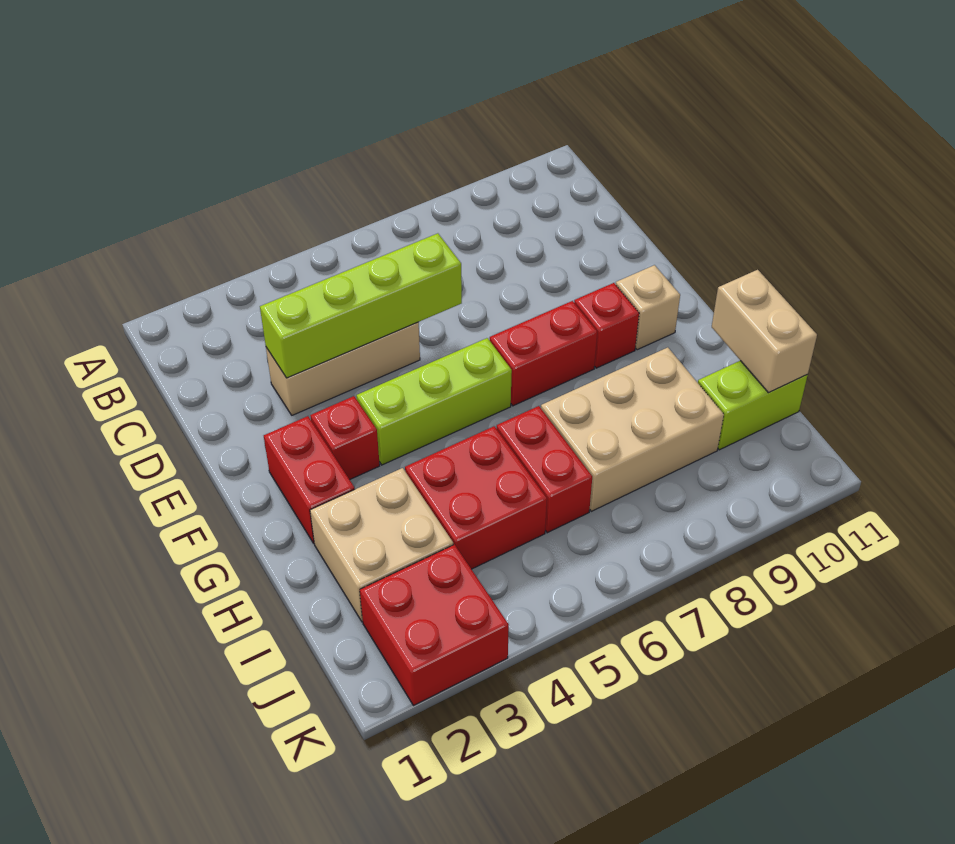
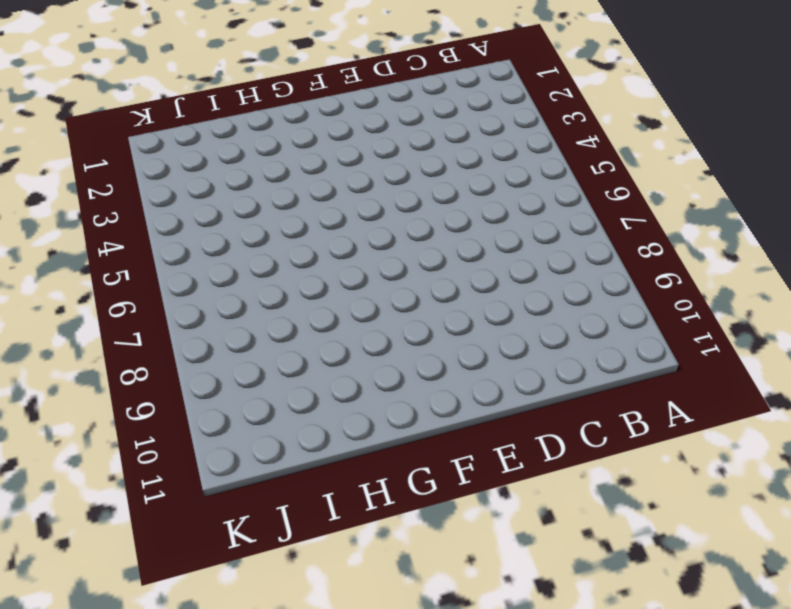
none -> tan brick D3:D5 level 1
none -> red brick F2:G2 level 1
none -> red brick F3 level 1

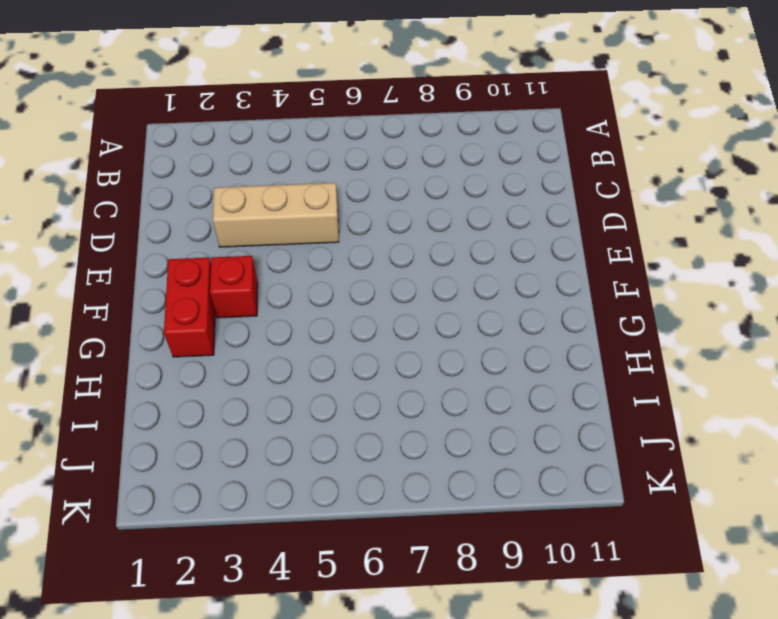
none -> lime brick F4:F6 level 1
none -> red brick F7:F8 level 1
none -> red brick F9 level 1

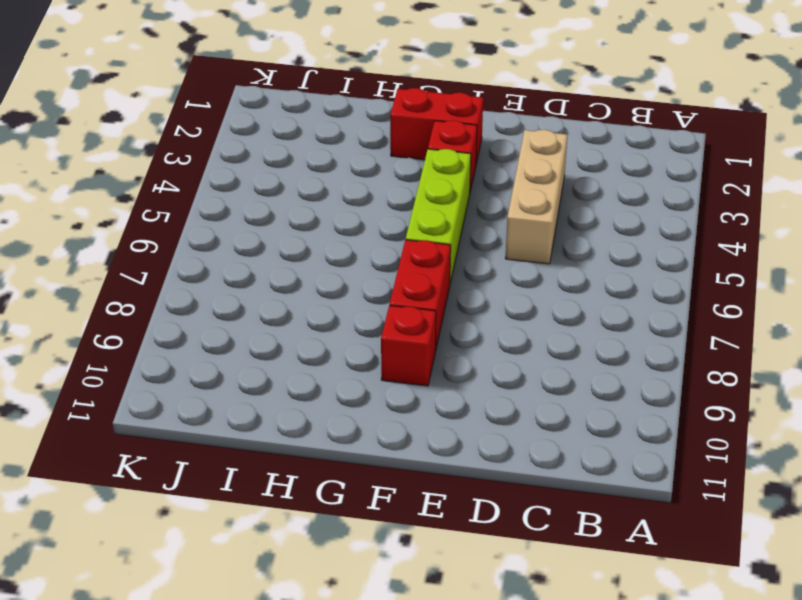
none -> tan brick F10 level 1
none -> tan brick H2:I3 level 1
none -> red brick H4:I5 level 1

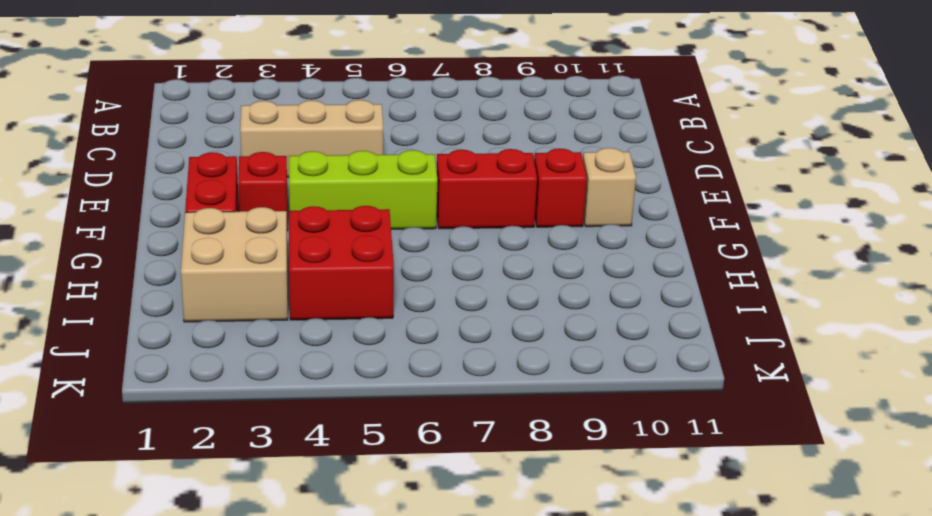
none -> red brick H6:I6 level 1
none -> tan brick H7:I9 level 1
none -> lime brick I10:I11 level 1

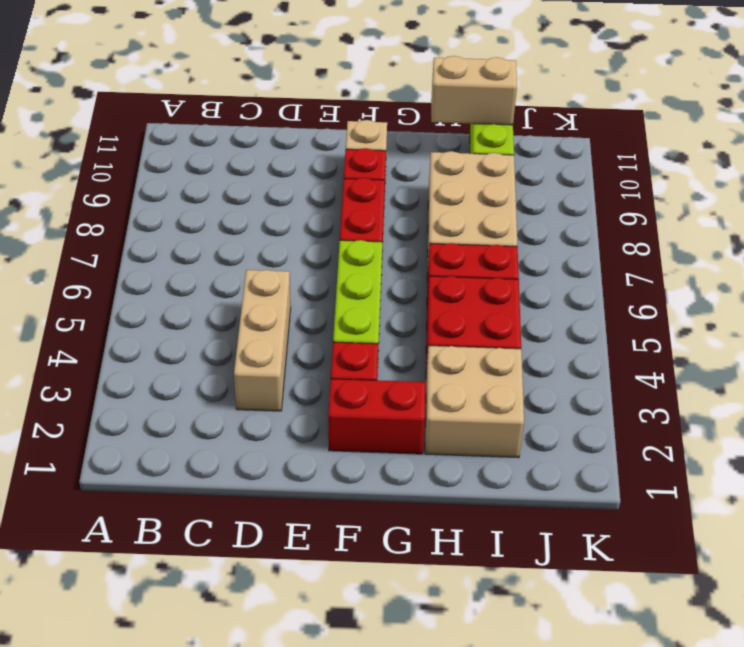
none -> red brick J2:K3 level 1
none -> lime brick D3:D6 level 2

